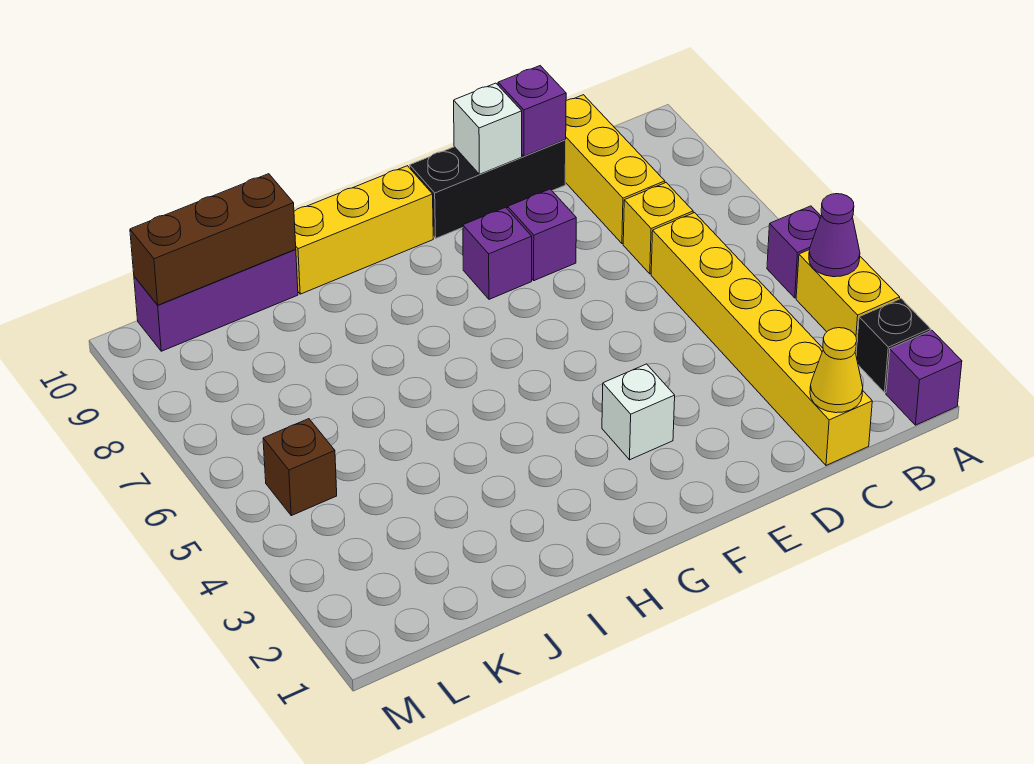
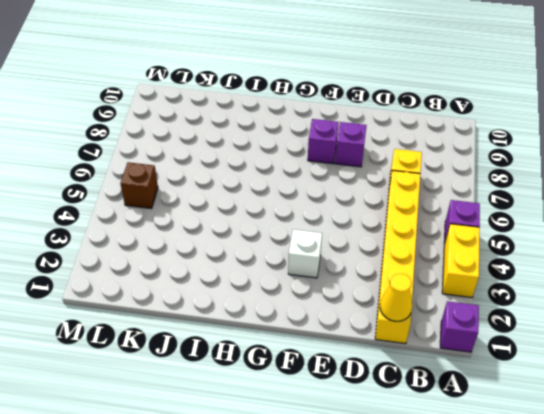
none -> black brick A2 level 1
none -> yellow brick C8:C10 level 1
none -> black brick D10:F10 level 1

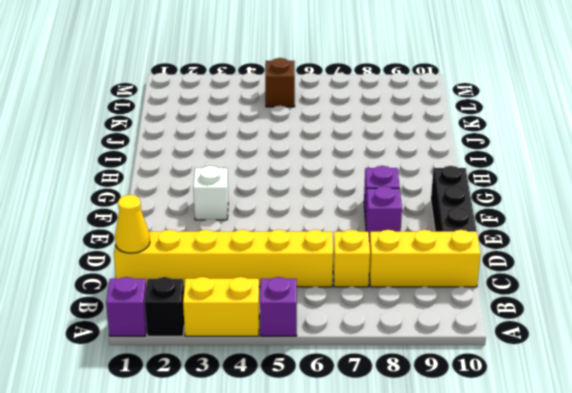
none -> yellow brick G10:I10 level 1
none -> purple brick J10:L10 level 1
none -> purple cone A4 level 2

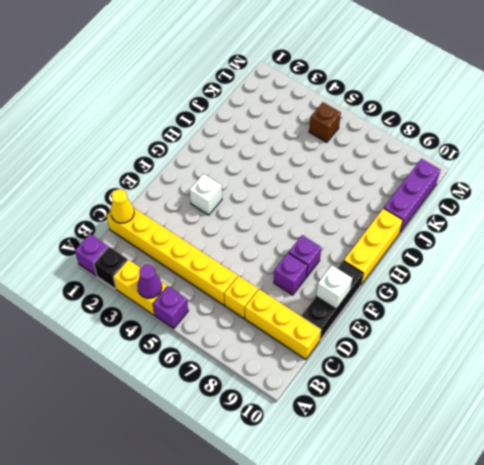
none -> purple brick D10 level 2
none -> brown brick J10:L10 level 2

